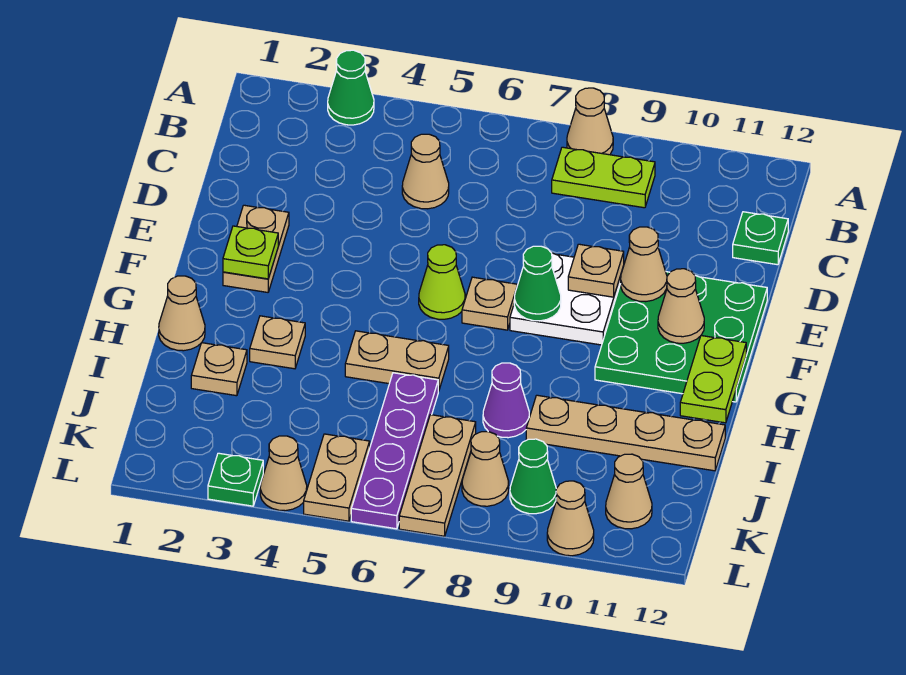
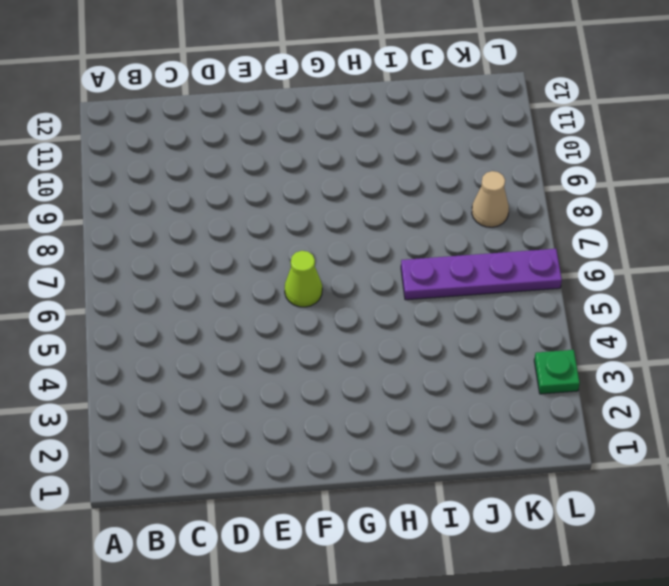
none -> green cone A3 level 1
none -> tan cone A8 level 1
none -> lime plate B8:B9 level 1
none -> tan cone C5 level 1

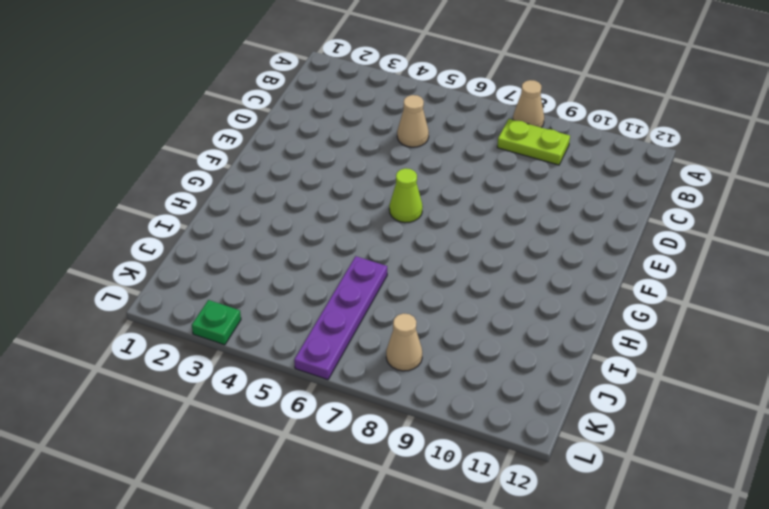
none -> green cone A3 level 1
none -> green plate C12 level 1
none -> tan plate E2:F2 level 1
none -> white plate E8:F9 level 1

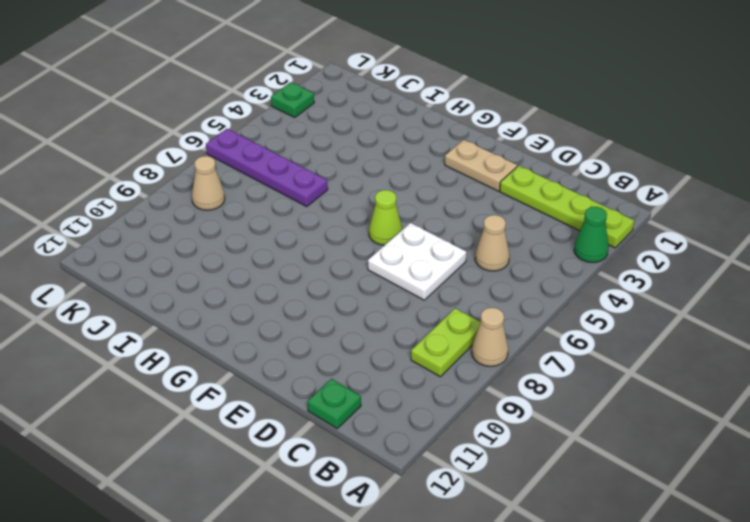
lime plate A2:D2 level 1 -> none
white plate D6:E7 level 1 -> white plate E8:F9 level 1
none -> green plate E10:G12 level 1
none -> tan plate F7 level 1
none -> tan cone H1 level 1
none -> tan plate H3 level 1

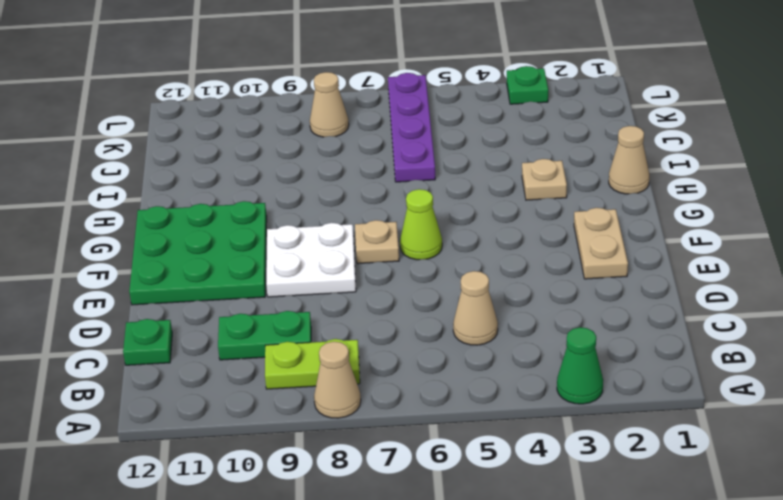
green plate C9:C10 level 1 -> none
none -> tan plate H5:H6 level 1
none -> tan plate I2 level 1
none -> purple cone I8 level 1
none -> tan plate I9:I12 level 1

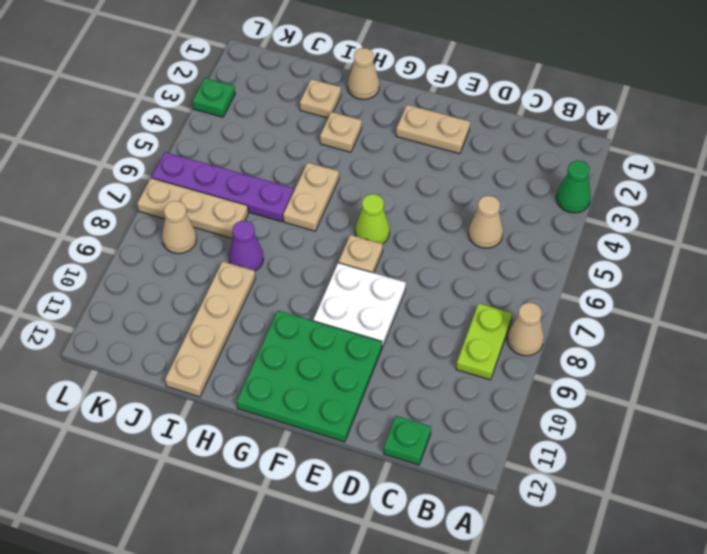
none -> tan plate K5:L5 level 1
none -> green cone K9 level 1
none -> tan cone K11 level 1
none -> tan cone L4 level 1

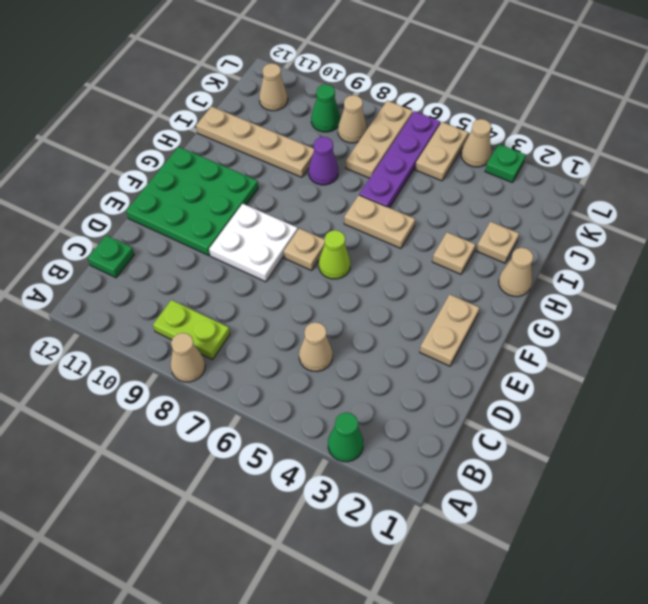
none -> tan cone L10 level 1
none -> tan plate E9 level 2
none -> tan cone E10 level 2
none -> lime plate F2 level 2

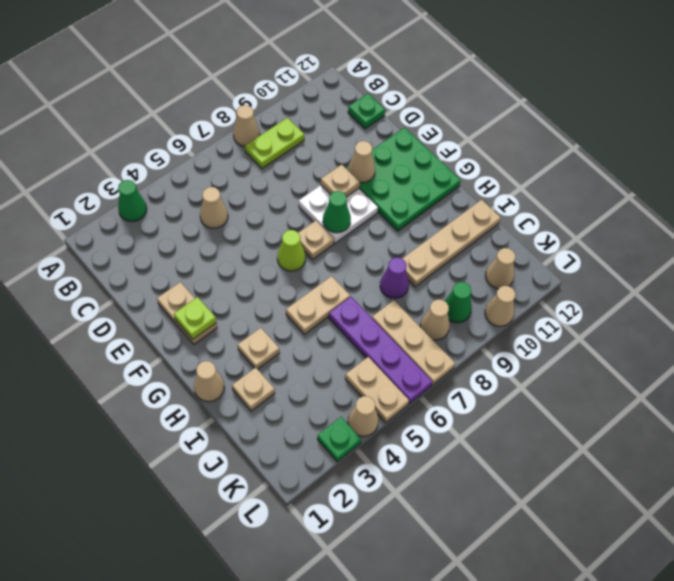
none -> tan cone F11 level 2
none -> lime plate G12:H12 level 2

